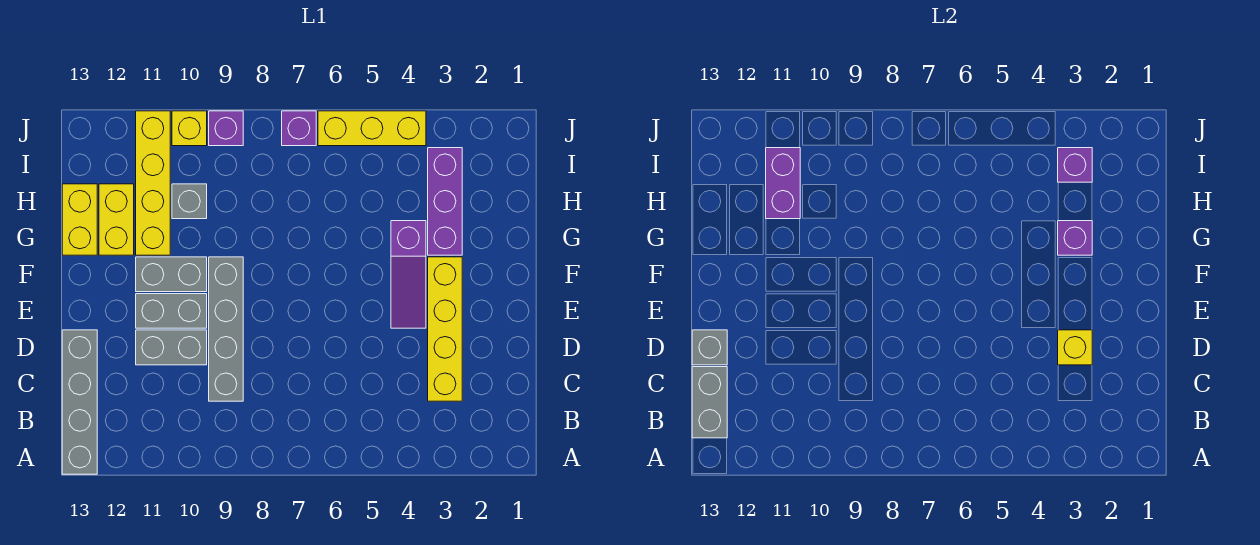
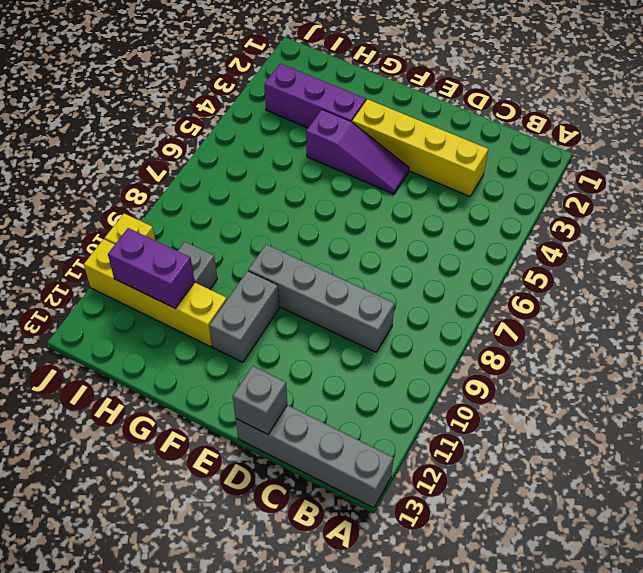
none -> grey brick D10:D11 level 1
none -> grey brick E10:E11 level 1
none -> yellow brick G12:H12 level 1

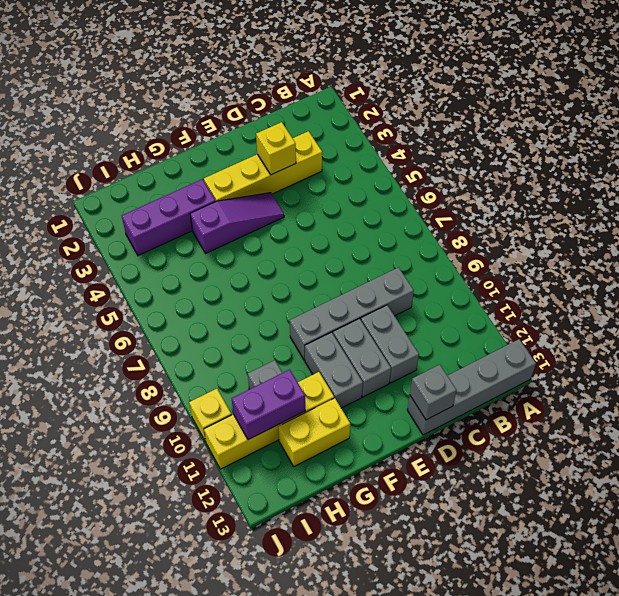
none -> yellow brick G13:H13 level 1
none -> yellow brick J4:J6 level 1
none -> purple brick J7 level 1

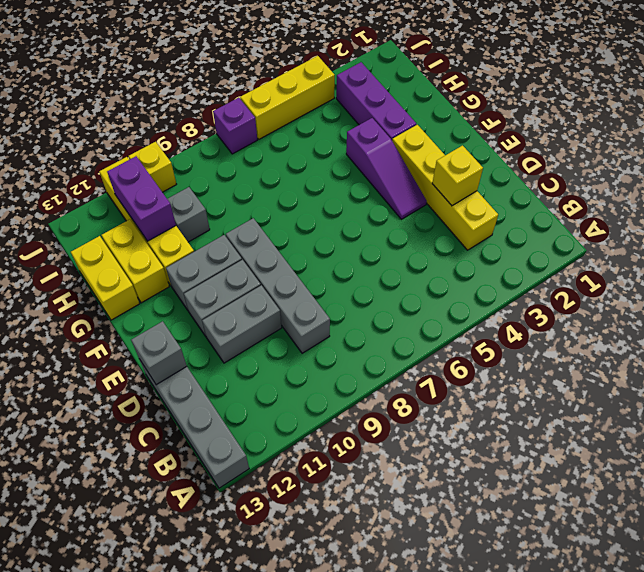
none -> purple brick J9 level 1
none -> grey brick B13:C13 level 2
none -> purple brick G3 level 2

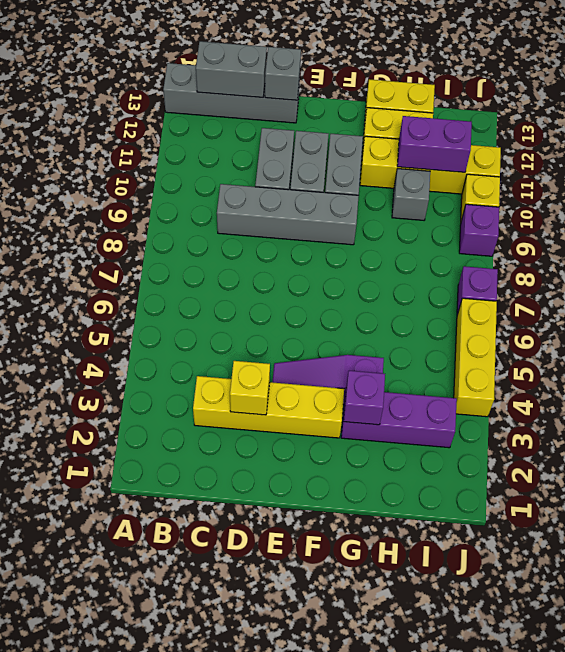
none -> purple brick I3 level 2

